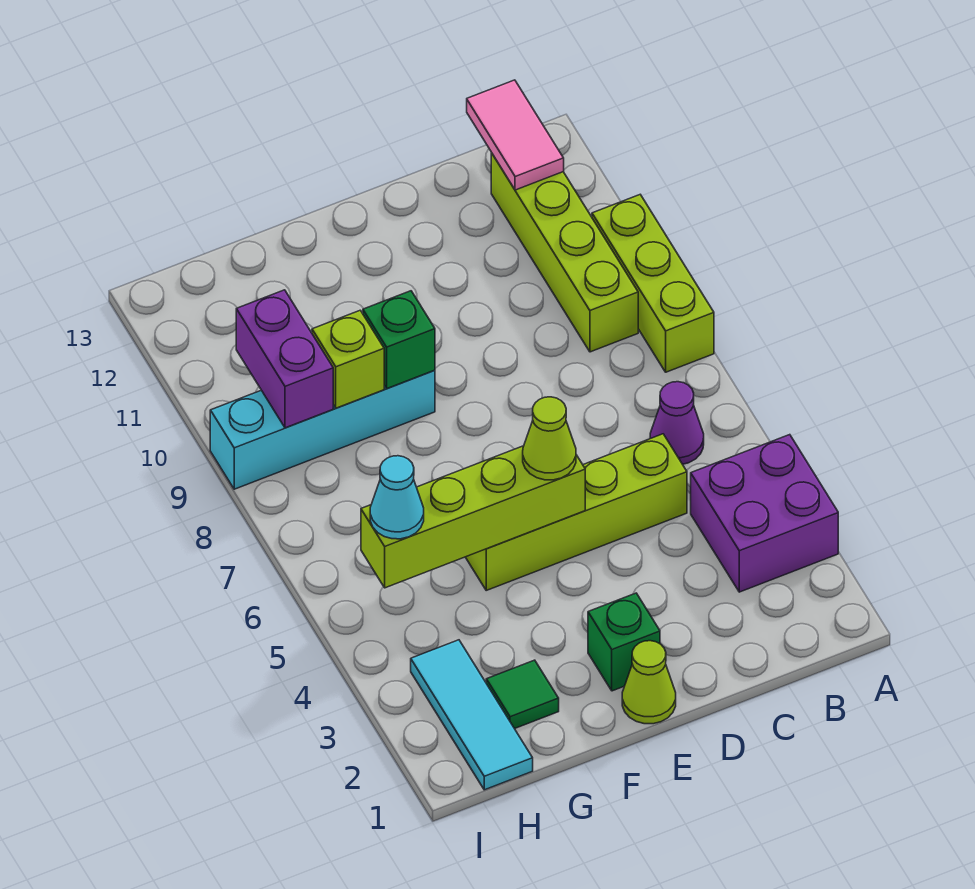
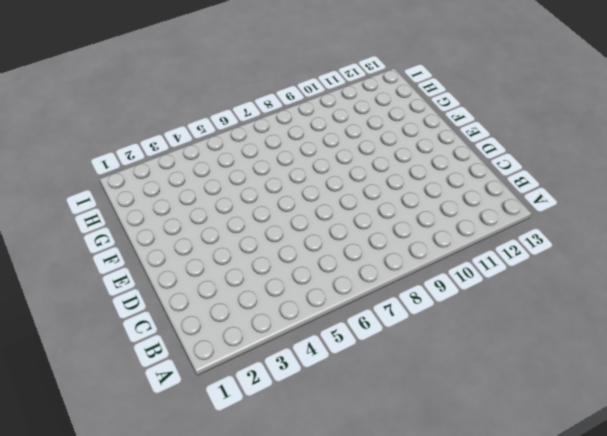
none -> purple brick A3:B4 level 1
none -> lime brick A8:A10 level 1
none -> purple cone B6 level 1

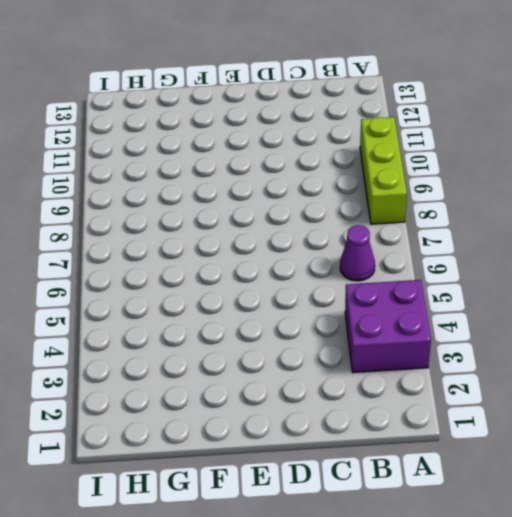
none -> lime brick B9:B12 level 1
none -> lime brick C5:F5 level 1
none -> lime cone E1 level 1

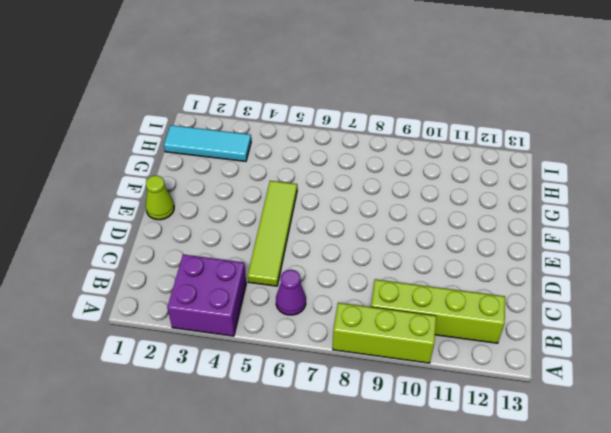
lime tile C5:F5 level 1 -> lime brick C5:F5 level 1
none -> green brick E2 level 1
none -> cyan brick F9:I9 level 1
none -> green tile G2 level 1

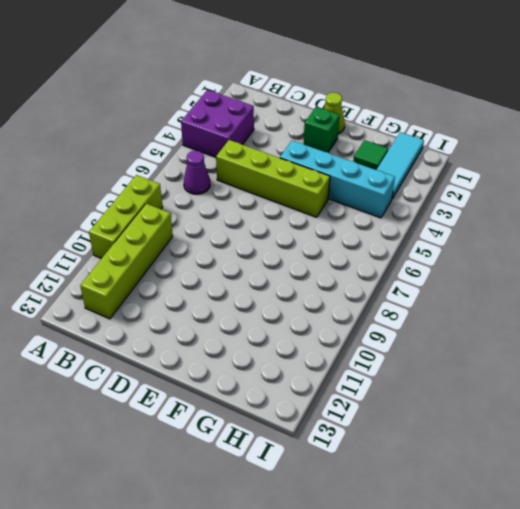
cyan brick E4:H4 level 1 -> cyan brick F9:I9 level 1
none -> pink tile B12:B13 level 2
none -> lime brick E5:H5 level 2
none -> green brick F9 level 2

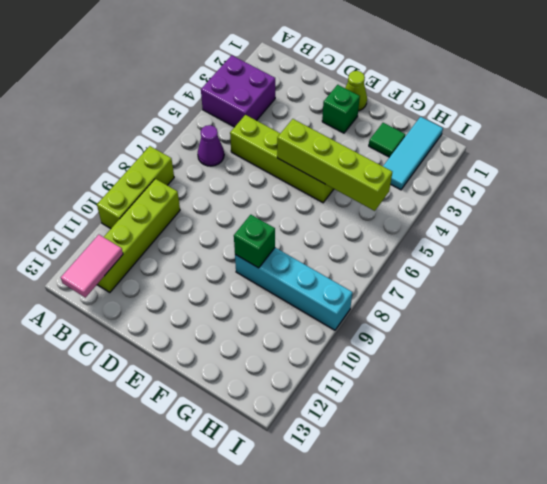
none -> lime brick G9 level 2
none -> purple brick H9:H10 level 2
none -> lime cone E5 level 3

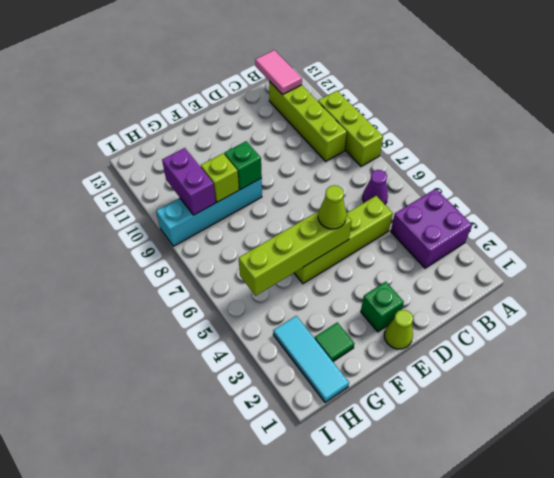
none -> cyan cone H5 level 3

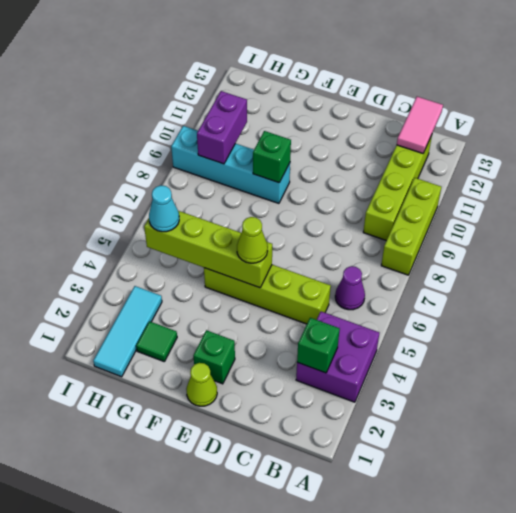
green brick B3 level 2 -> none
none -> lime brick G9 level 2

